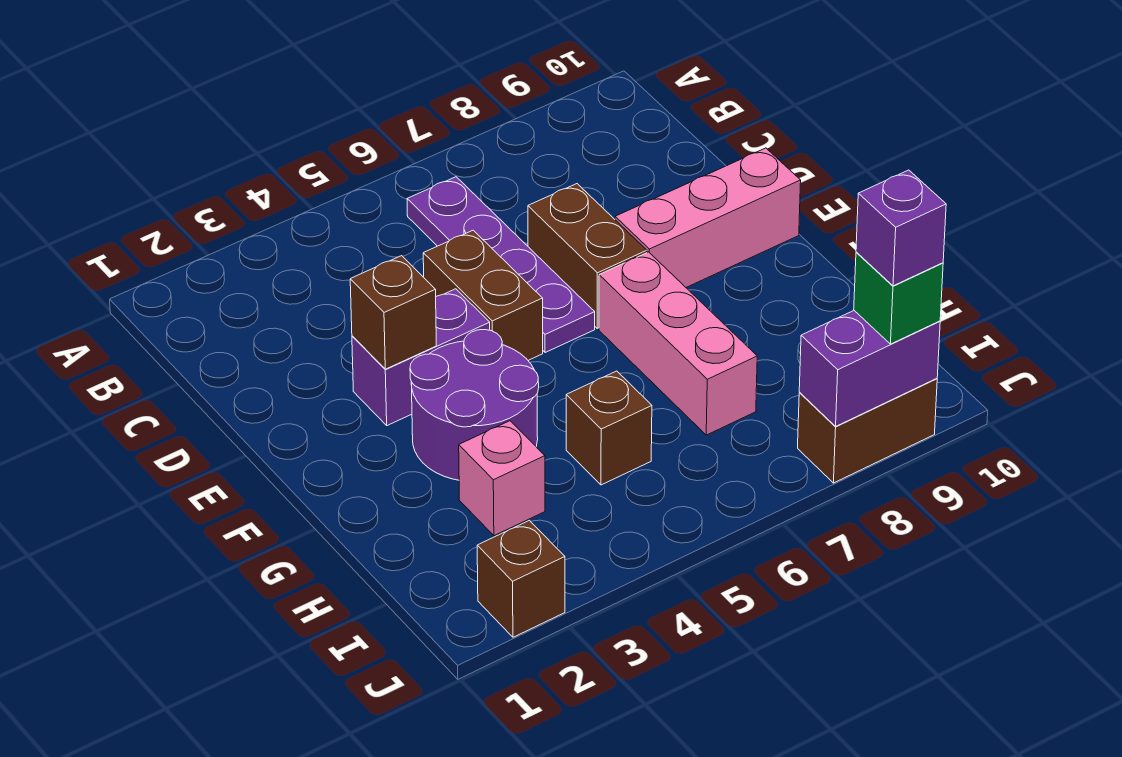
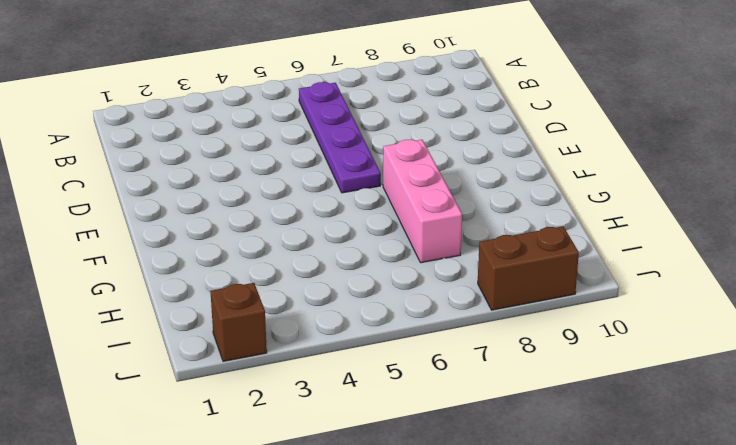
none -> brown brick D5:E5 level 1
none -> brown brick D7:E7 level 1
none -> purple brick E3:E4 level 1

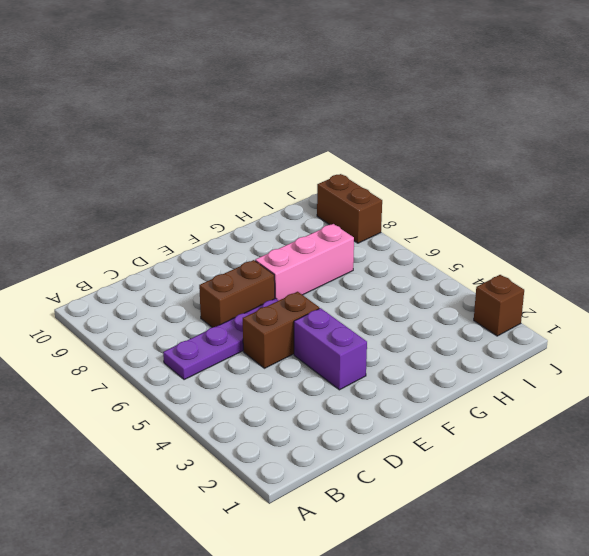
none -> pink brick E8:E10 level 1
none -> purple round brick F3:G4 level 1
none -> pink brick H3 level 1

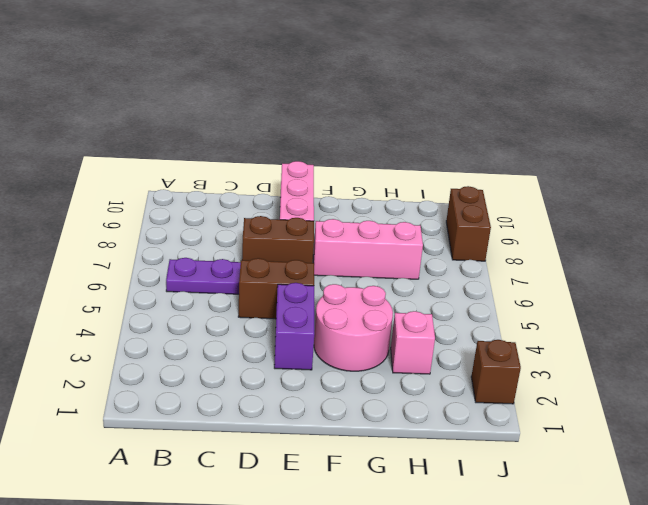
pink round brick F3:G4 level 1 -> purple round brick F3:G4 level 1
none -> brown brick H5 level 1
none -> brown brick E3 level 2
none -> purple brick J8:J9 level 2

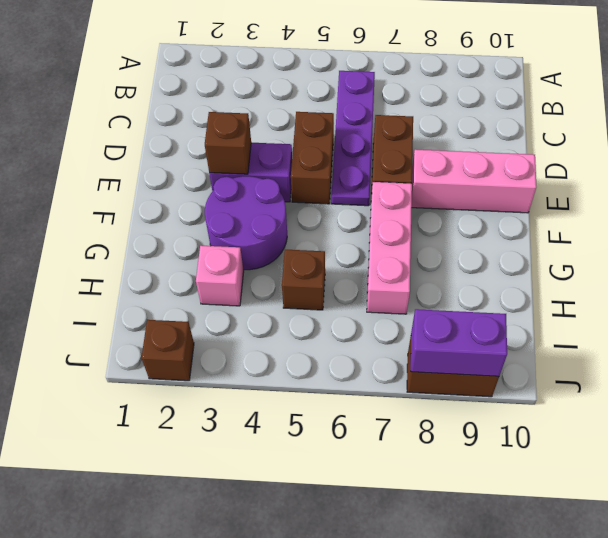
none -> green brick J9 level 3
none -> purple brick J9 level 4

